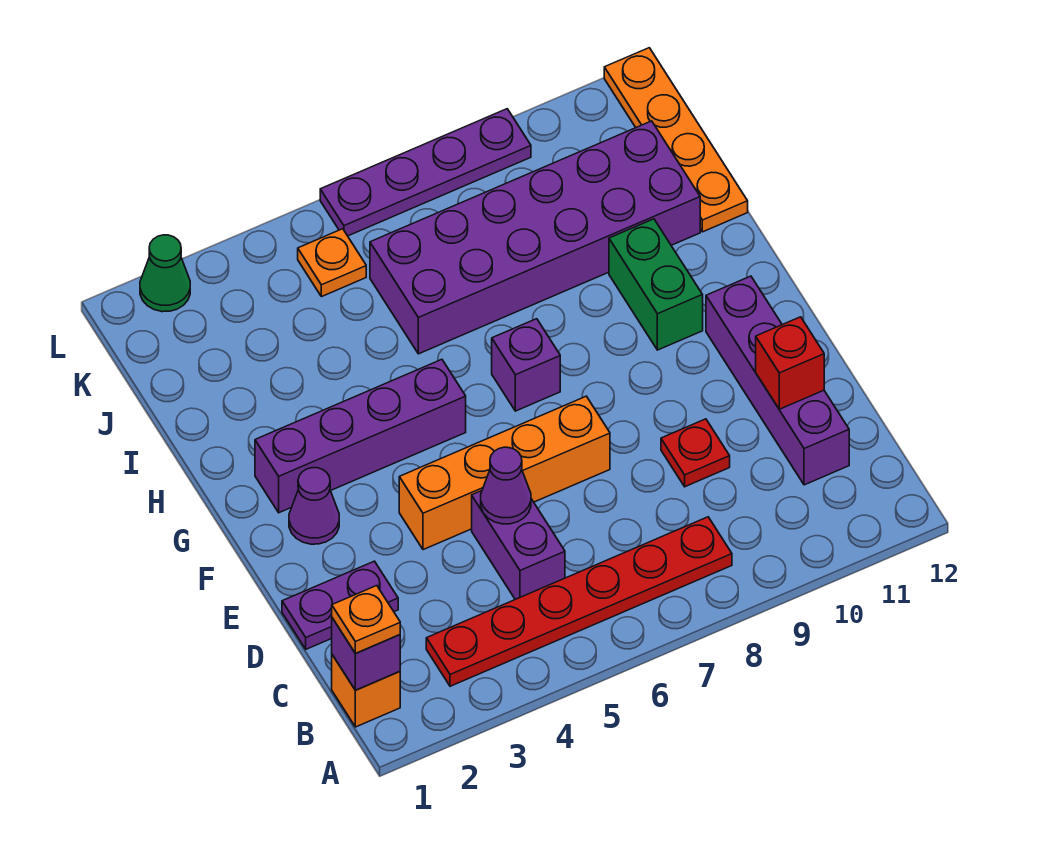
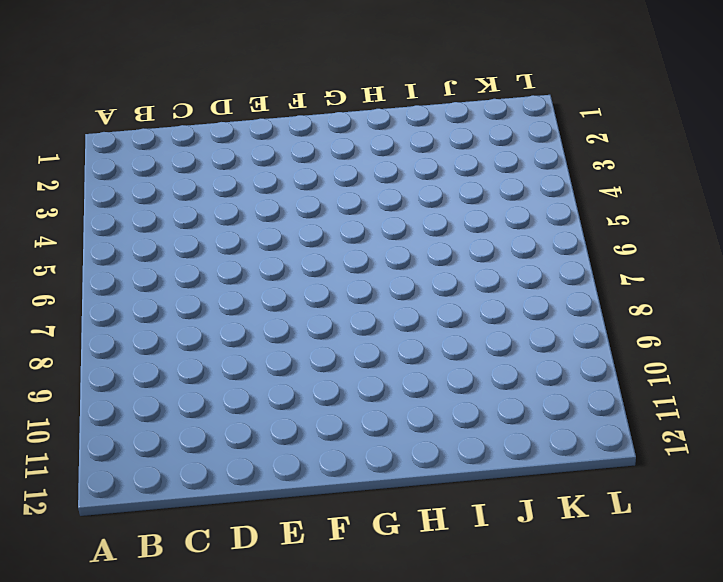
none -> orange brick B1 level 1
none -> red plate B3:B8 level 1
none -> purple brick C5:D5 level 1

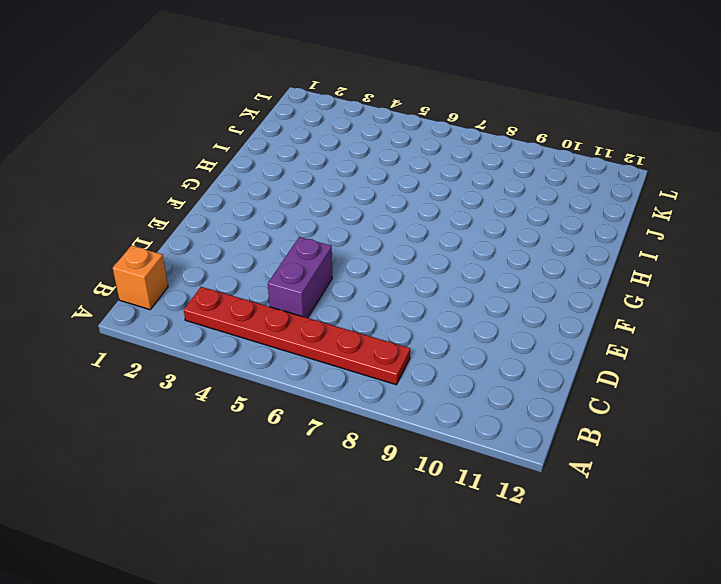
none -> purple brick C11:F11 level 1
none -> purple plate D1:D2 level 1
none -> red plate D9 level 1

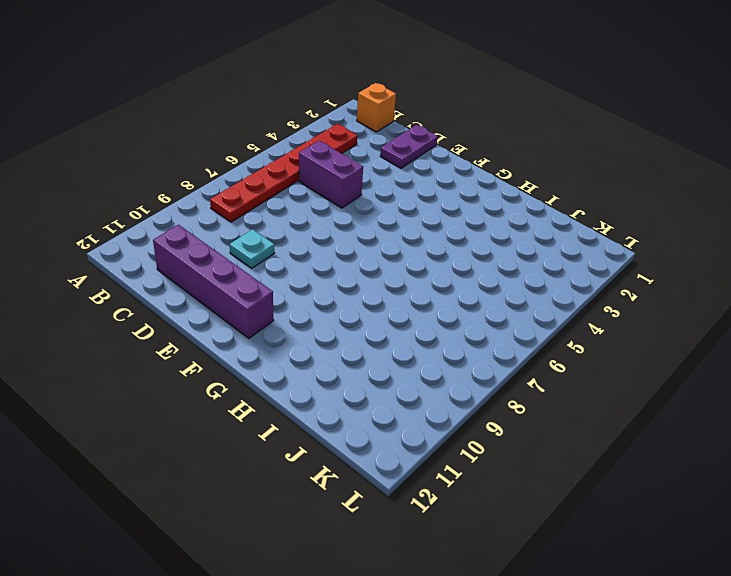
cyan plate D9 level 1 -> red plate D9 level 1
none -> orange brick E4:E7 level 1
none -> purple cone F2 level 1
none -> purple brick G2:G5 level 1

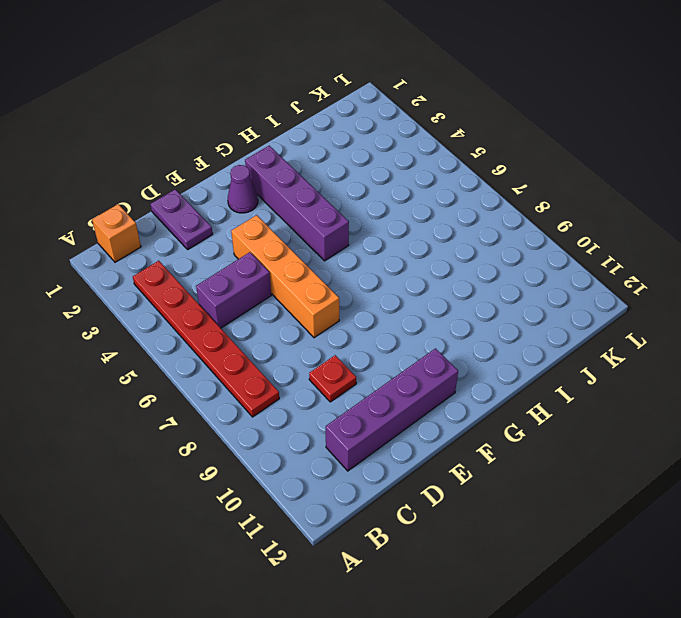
none -> purple brick G7 level 1
none -> green brick G10:H10 level 1
none -> purple brick I6:J11 level 1

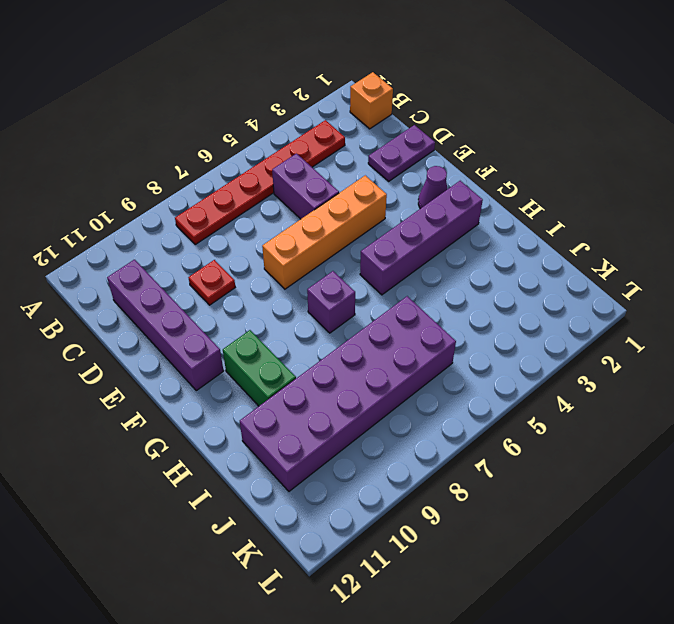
none -> orange plate I12:L12 level 1
none -> orange plate K5 level 1
none -> green cone L2 level 1

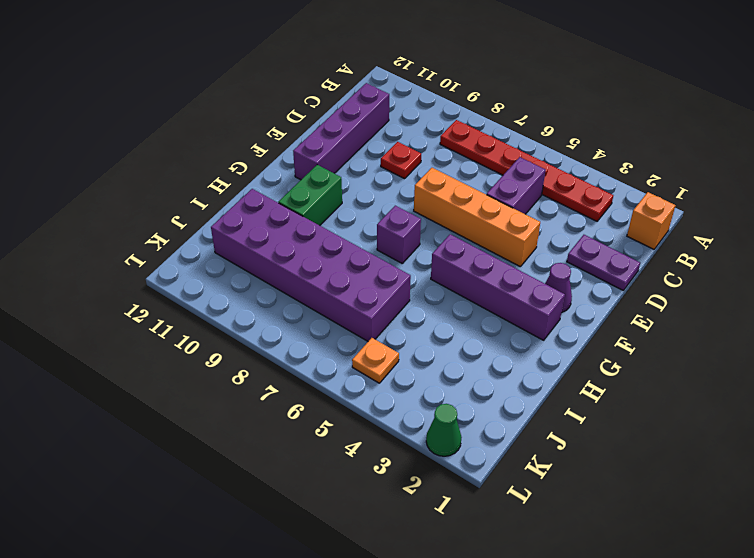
none -> orange plate I12:L12 level 1
none -> purple plate L6:L9 level 1
none -> purple brick B1 level 2

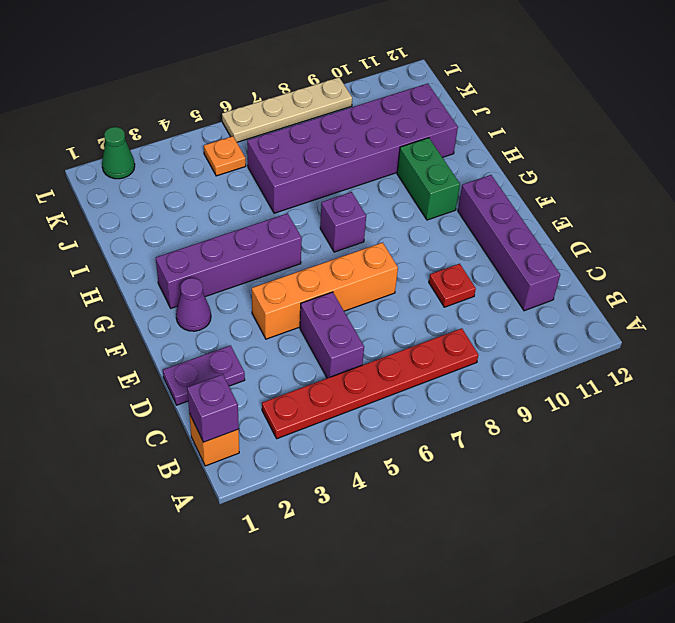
tan plate L6:L9 level 1 -> purple plate L6:L9 level 1
none -> orange plate I12:L12 level 1
none -> purple cone D5 level 2
none -> red brick D11 level 2

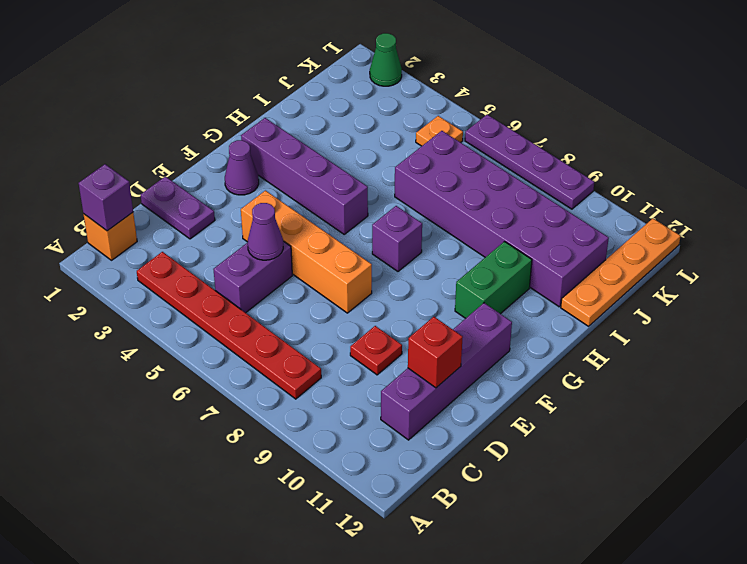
none -> orange plate B1 level 3

